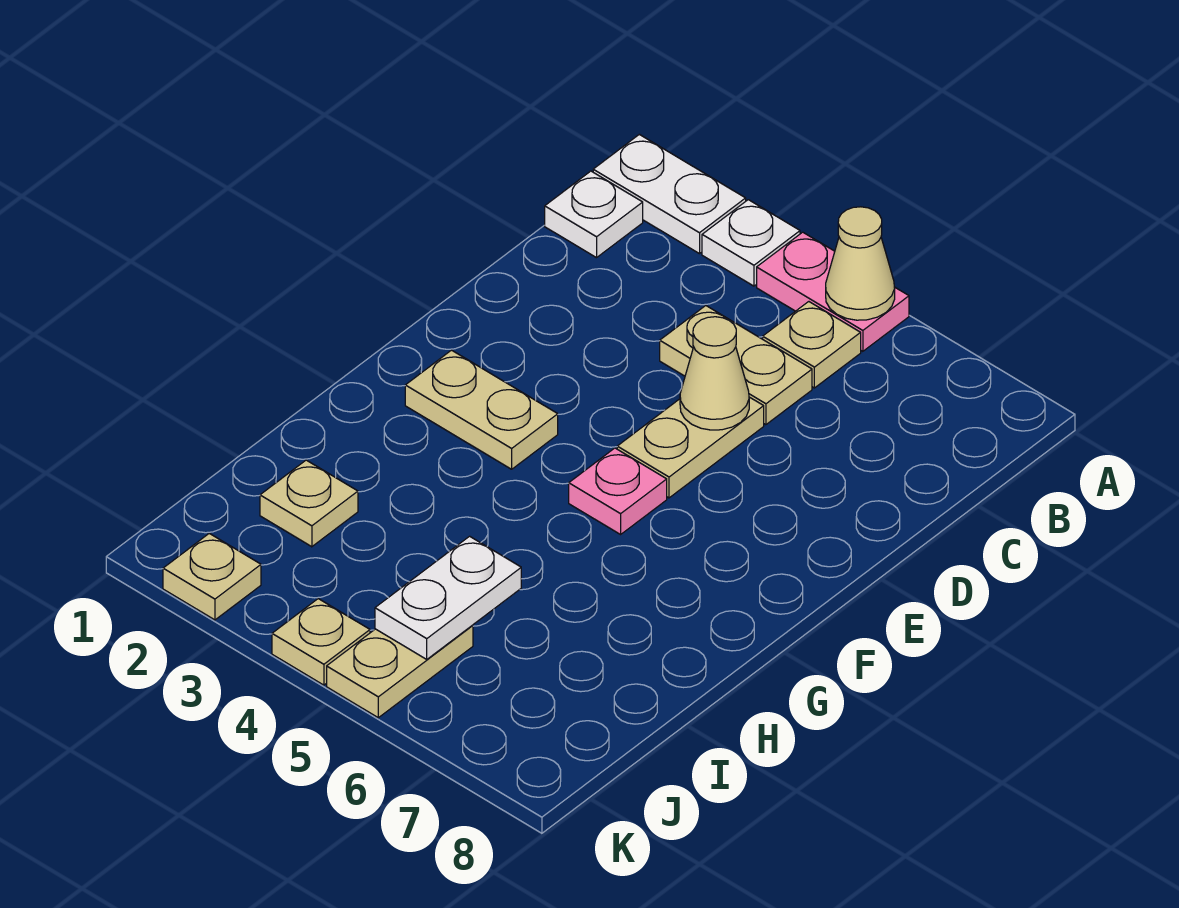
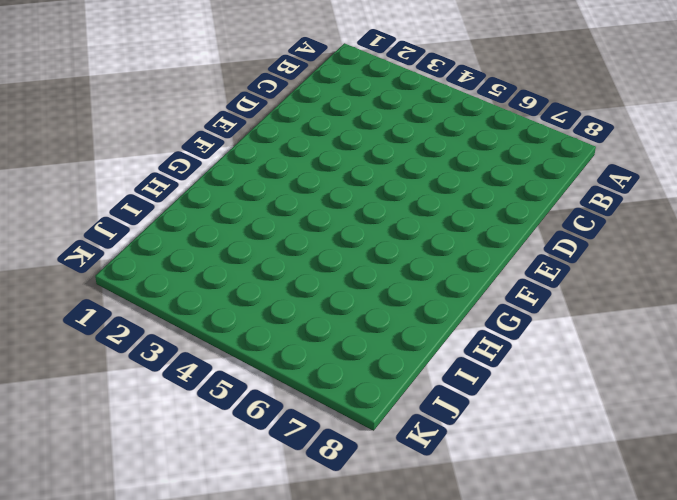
none -> white plate A1:A2 level 1
none -> white plate A3 level 1
none -> pink plate A4:A5 level 1

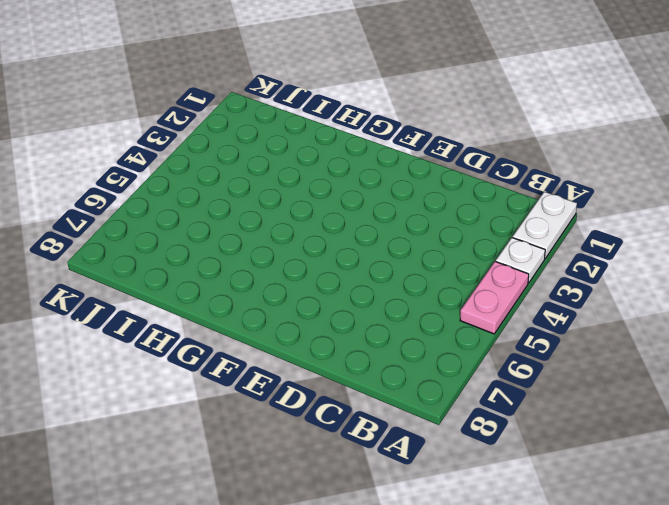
none -> white plate B1 level 1
none -> tan plate B5 level 1
none -> tan plate C4:C5 level 1

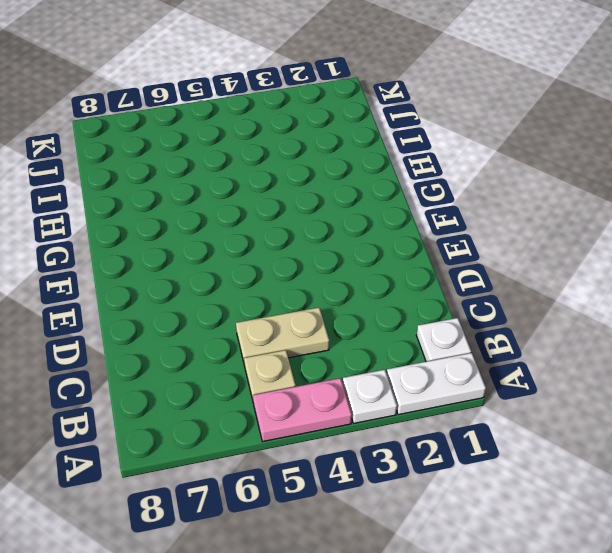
none -> tan plate D5:E5 level 1
none -> tan plate F2:F3 level 1
none -> pink plate F5 level 1

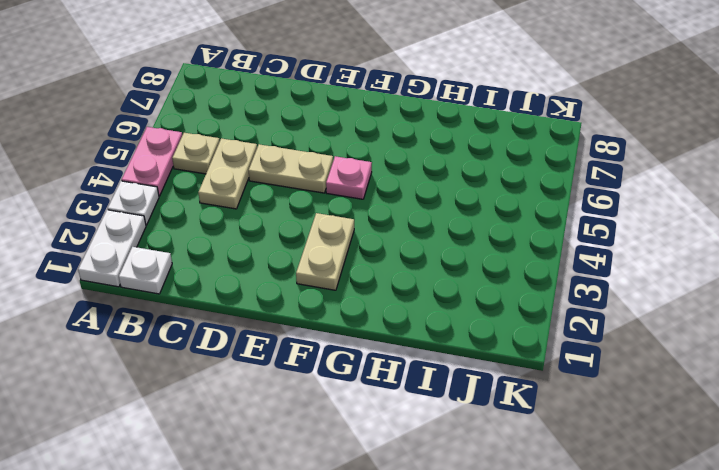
none -> tan plate I2 level 1
none -> tan plate J5:K5 level 1
none -> tan plate K2 level 1

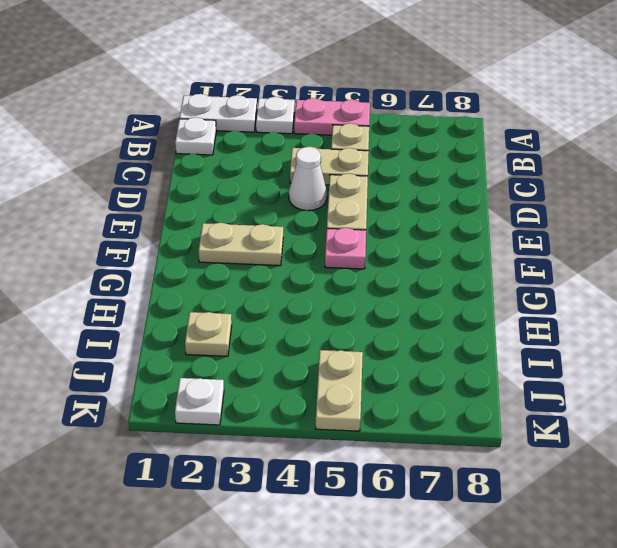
white cone D4 level 1 -> none
white plate K2 level 1 -> tan plate K2 level 1
none -> tan plate K4 level 1
none -> tan cone A5 level 2
none -> tan cone D5 level 2

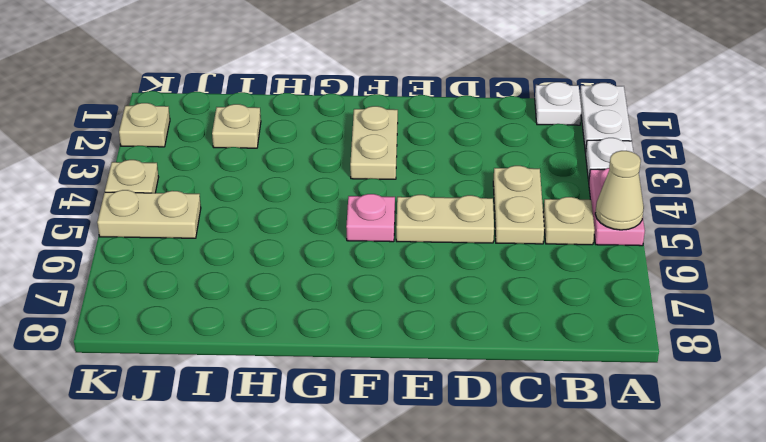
none -> tan cone D5 level 2
none -> white plate I5:J5 level 2

